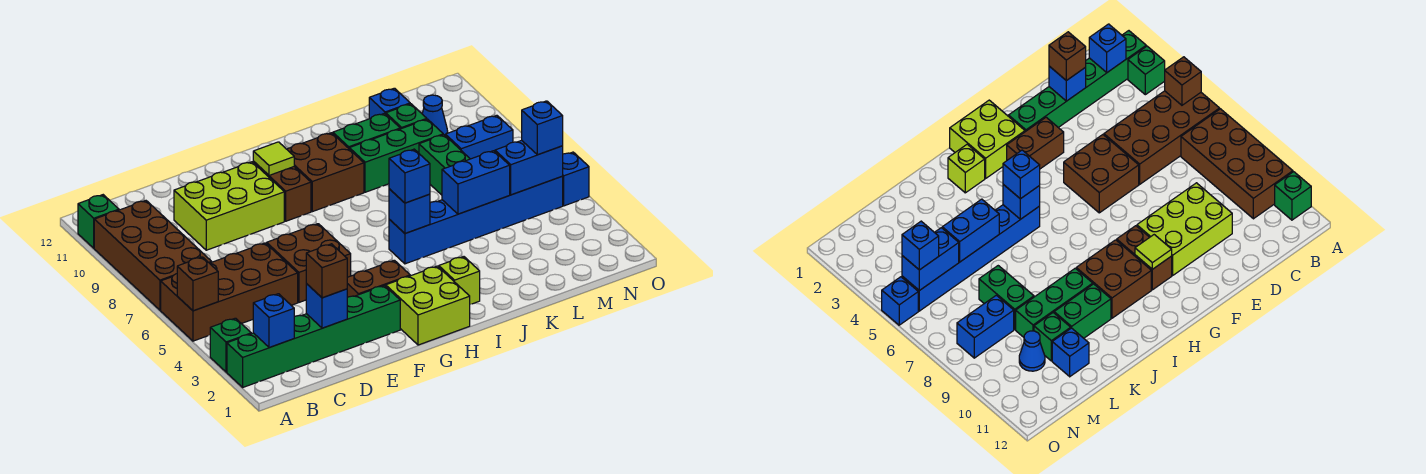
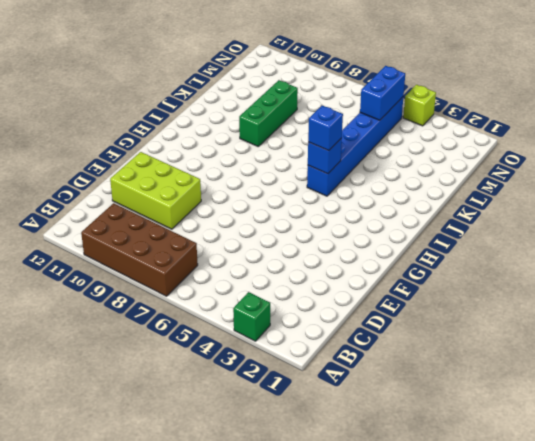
lime brick D9:E11 level 1 -> lime brick D9:F10 level 1
lime brick O4 level 1 -> lime brick I2 level 1
none -> green brick A2:F2 level 1
none -> brown brick A5:D6 level 1
none -> green brick A11 level 1
none -> brown brick E5:F6 level 1

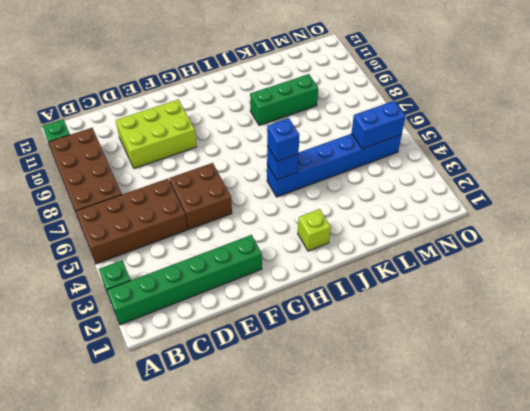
none -> brown brick F3:G3 level 1
none -> lime brick G1:H2 level 1
none -> brown brick G9:G10 level 1
none -> brown brick H9:I10 level 1

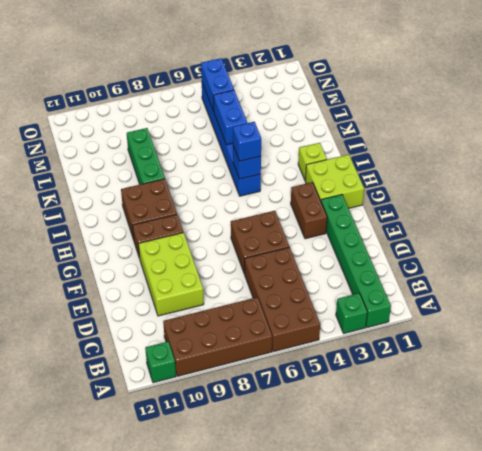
none -> green brick J10:K10 level 1
none -> green brick L7:L8 level 1
none -> green brick L10 level 1
none -> blue brick L11 level 1

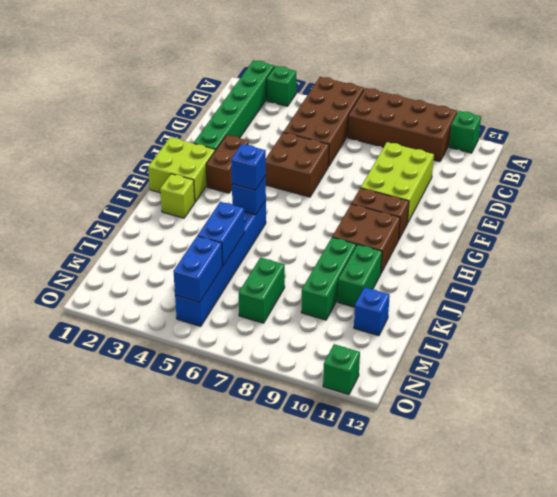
green brick L7:M7 level 1 -> green brick L7:L8 level 1
green brick O11 level 1 -> green brick L10 level 1
none -> blue brick M8:N8 level 1
none -> blue cone M10 level 1
none -> blue brick O5 level 1
none -> brown brick A5 level 2

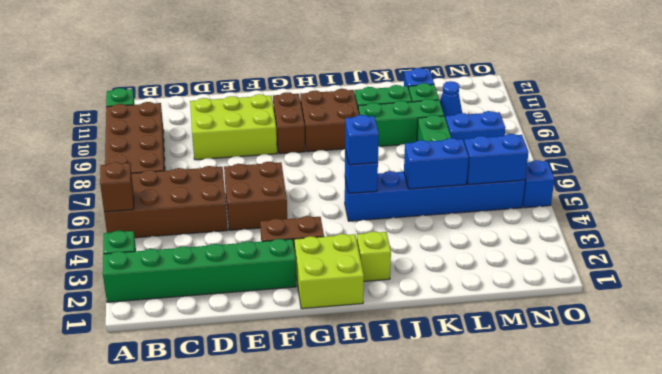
none -> blue brick B2 level 2
none -> blue brick D2 level 2
none -> lime tile G10 level 2
none -> brown brick D2 level 3

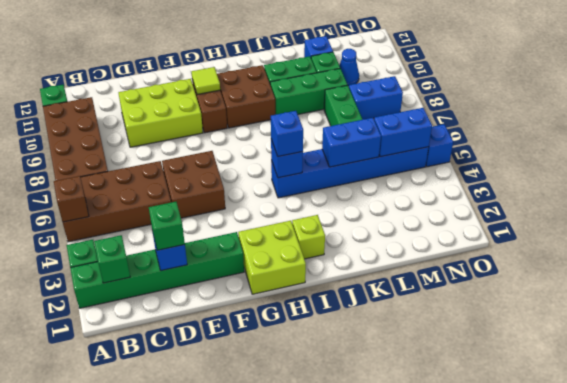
green brick B2 level 2 -> blue brick B2 level 2
green brick D2 level 3 -> brown brick D2 level 3
none -> brown brick F3:G3 level 1
none -> blue brick N5 level 3

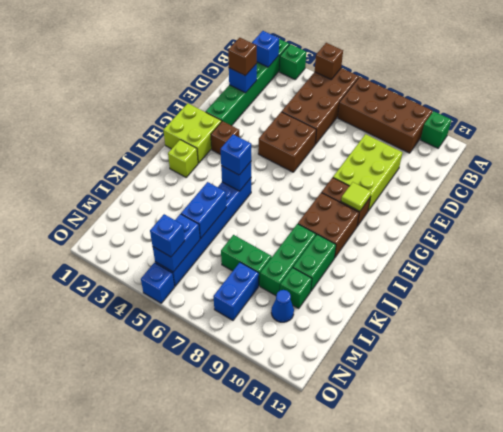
brown brick G3 level 1 -> brown brick F3:G3 level 1
none -> blue brick L11 level 1

